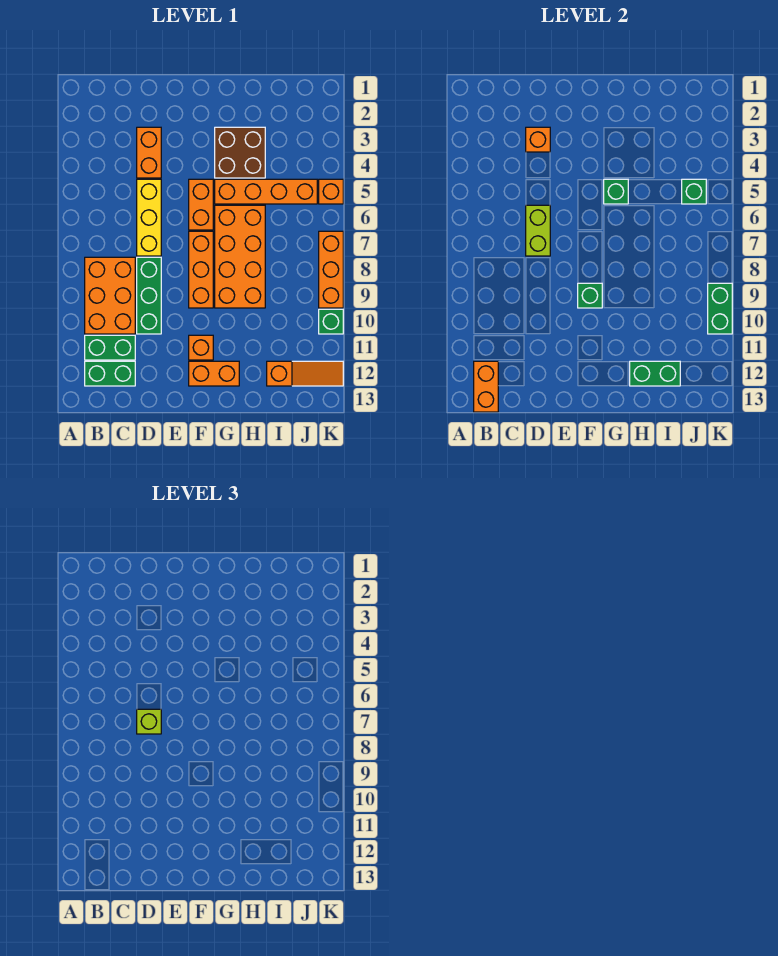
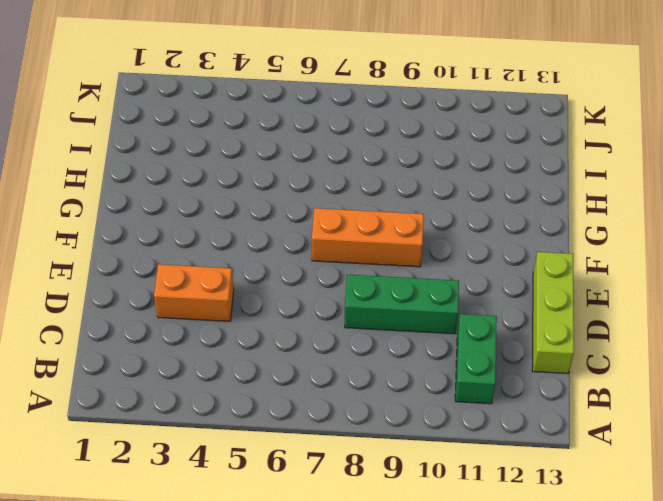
lime brick C13:E13 level 1 -> none
none -> orange brick B8:C10 level 1
none -> green brick B12:C12 level 1
none -> yellow brick D5:D7 level 1

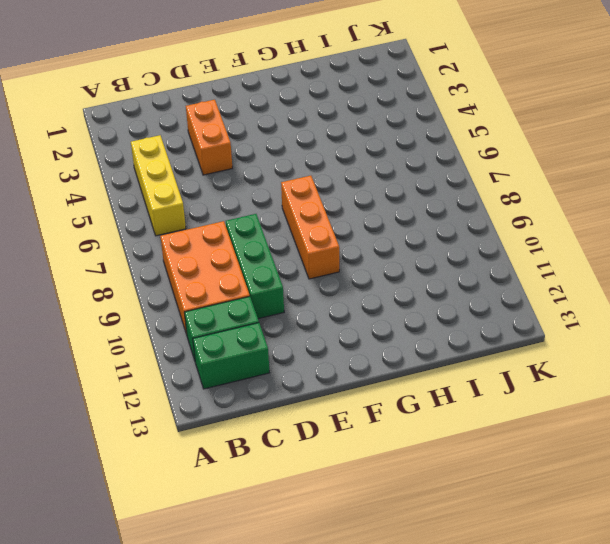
yellow brick B4:B6 level 1 -> yellow brick D5:D7 level 1
none -> orange brick F5:F6 level 1
none -> orange brick F11 level 1
none -> orange brick F12:G12 level 1

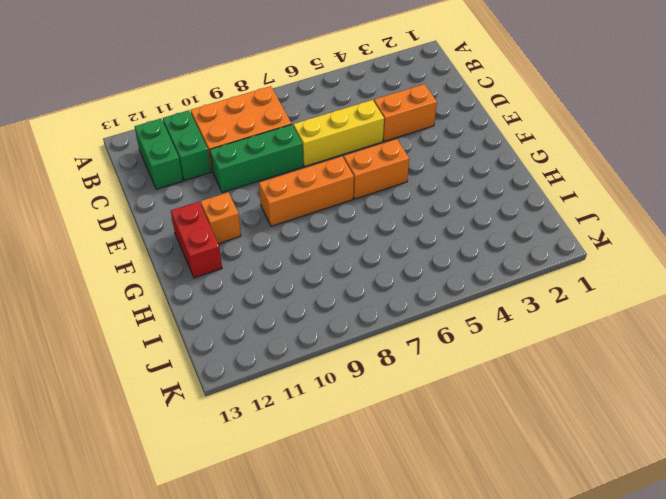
red brick F12:G12 level 1 -> orange brick F12:G12 level 1
none -> brown brick G3:H4 level 1
none -> orange brick G5:J5 level 1
none -> orange brick G6:H9 level 1

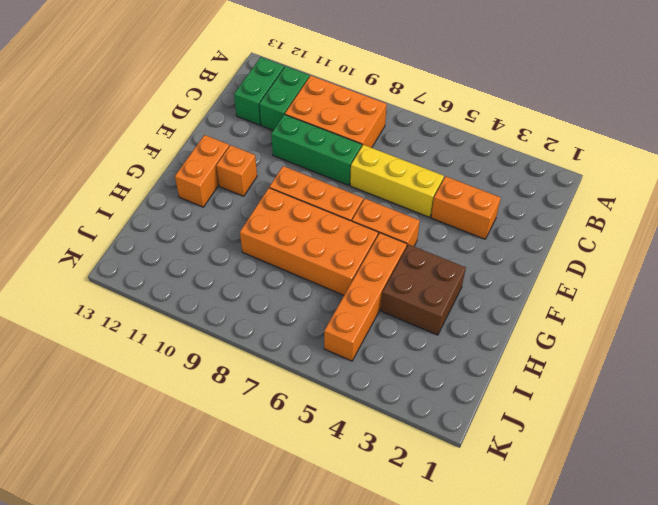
none -> orange slope I12:K12 level 1 top I
none -> orange brick K5 level 1
none -> orange brick K7:K9 level 1

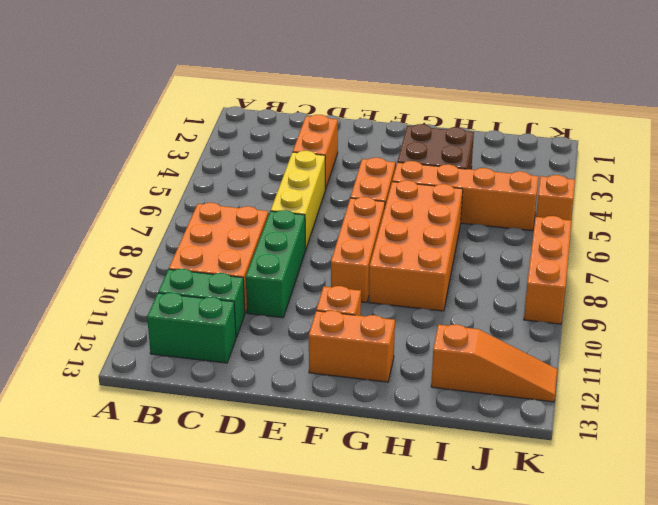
none -> green brick K10 level 1
none -> orange brick B12:B13 level 2
none -> orange brick D3 level 2

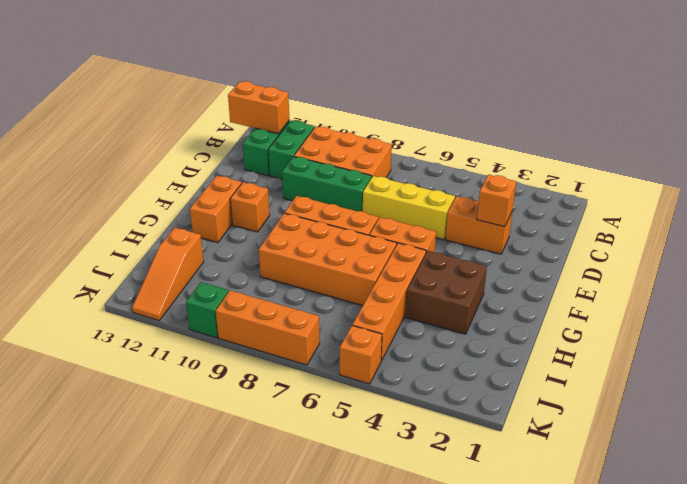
none -> lime brick D6:D7 level 2
none -> green brick F9 level 2
none -> green brick G5 level 2

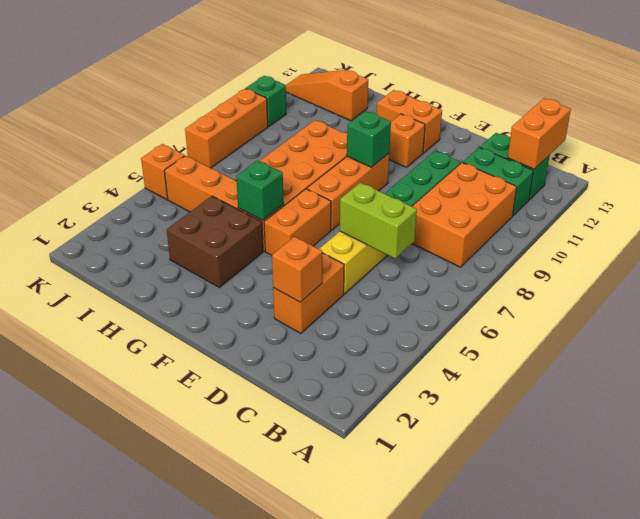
lime brick C6:D6 level 2 -> lime brick D6:D7 level 2
none -> green brick H12:I12 level 2
none -> green brick J5 level 2
none -> green brick K9:K10 level 2

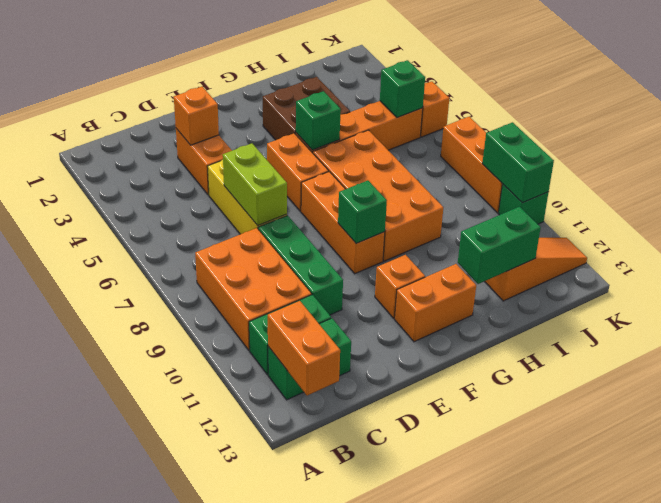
none -> lime brick D7 level 3

